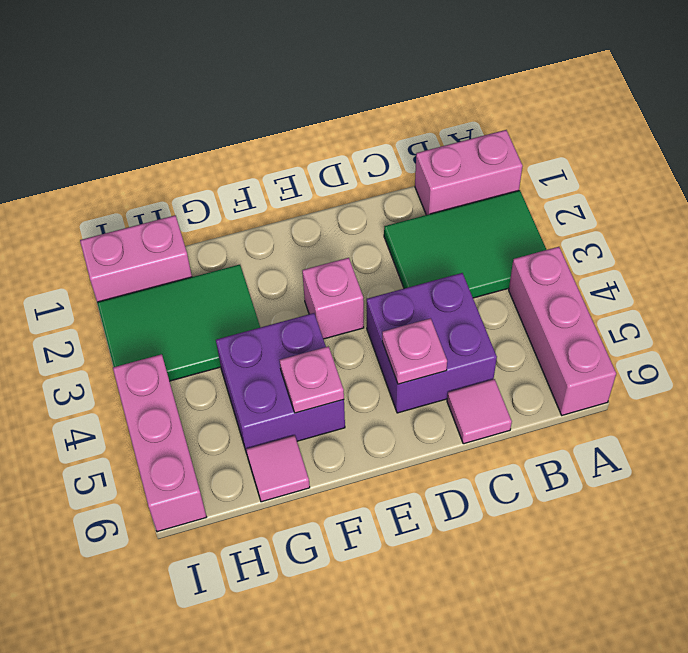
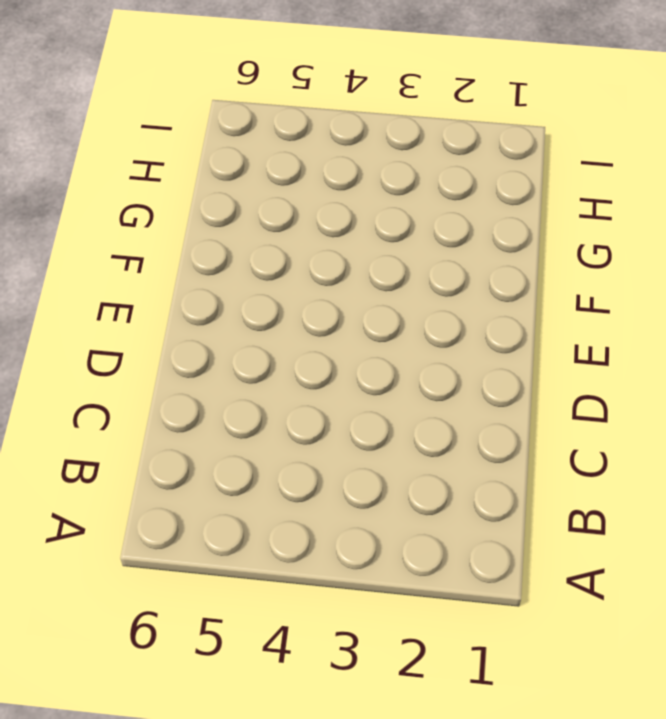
none -> pink brick A1:B1 level 1
none -> green tile A2:C3 level 1
none -> pink brick A4:A6 level 1

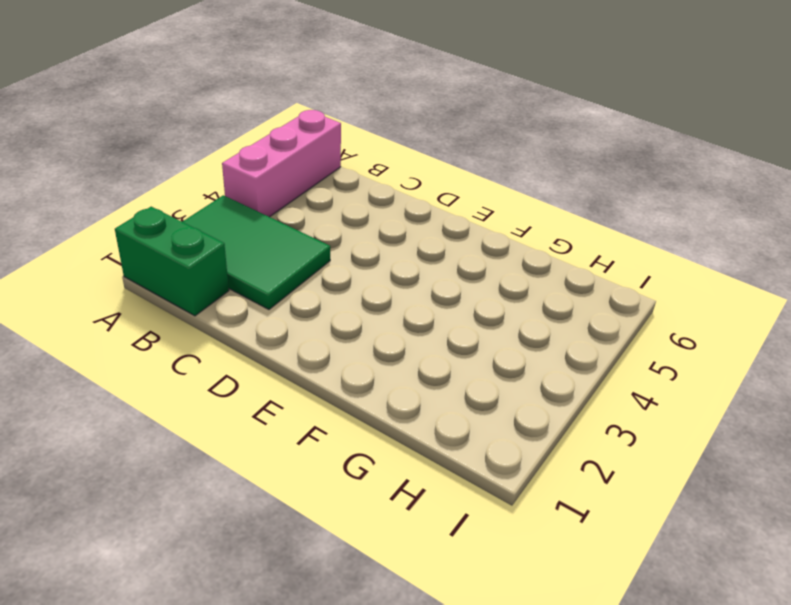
green brick A1:B1 level 1 -> pink brick A1:B1 level 1
none -> purple brick C4:D5 level 1
none -> pink tile C6 level 1
none -> pink brick E3 level 1

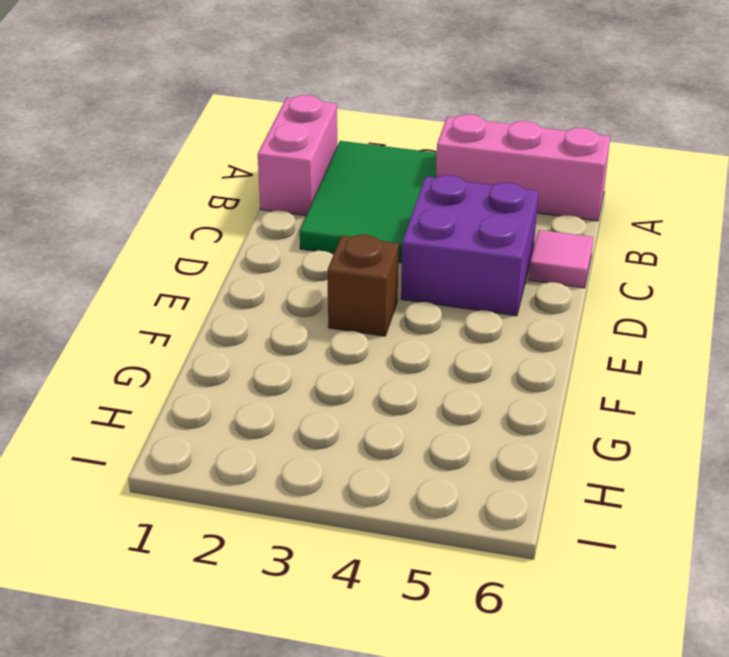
brown brick E3 level 1 -> pink brick E3 level 1
none -> purple brick F4:G5 level 1
none -> green tile G2:I3 level 1
none -> pink tile G6 level 1

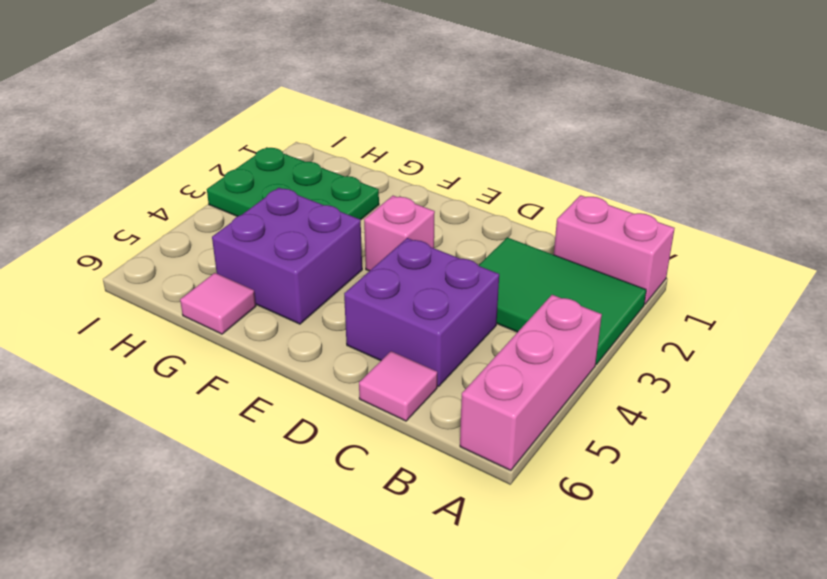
green plate G2:I3 level 1 -> green tile G2:I3 level 1
none -> pink brick H1:I1 level 1
none -> pink brick I4:I6 level 1
none -> pink plate D5 level 2

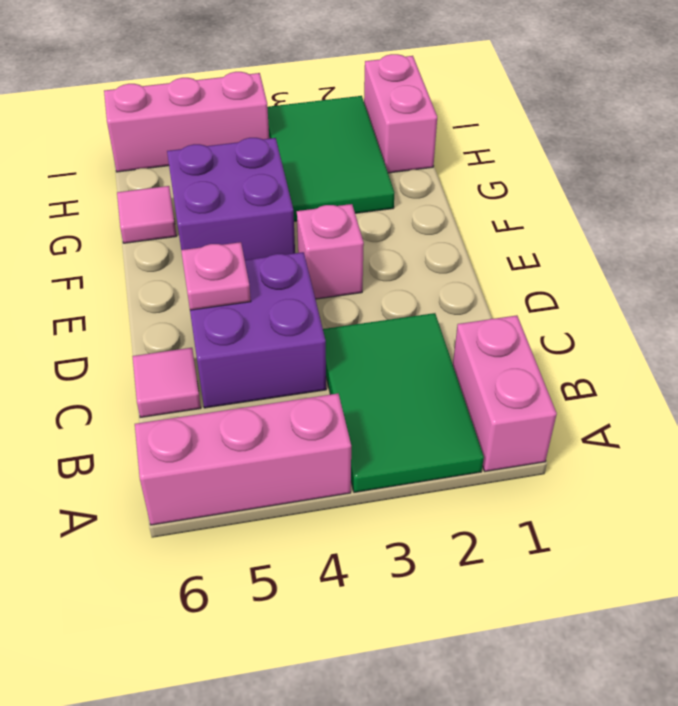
none -> pink plate F5 level 2

